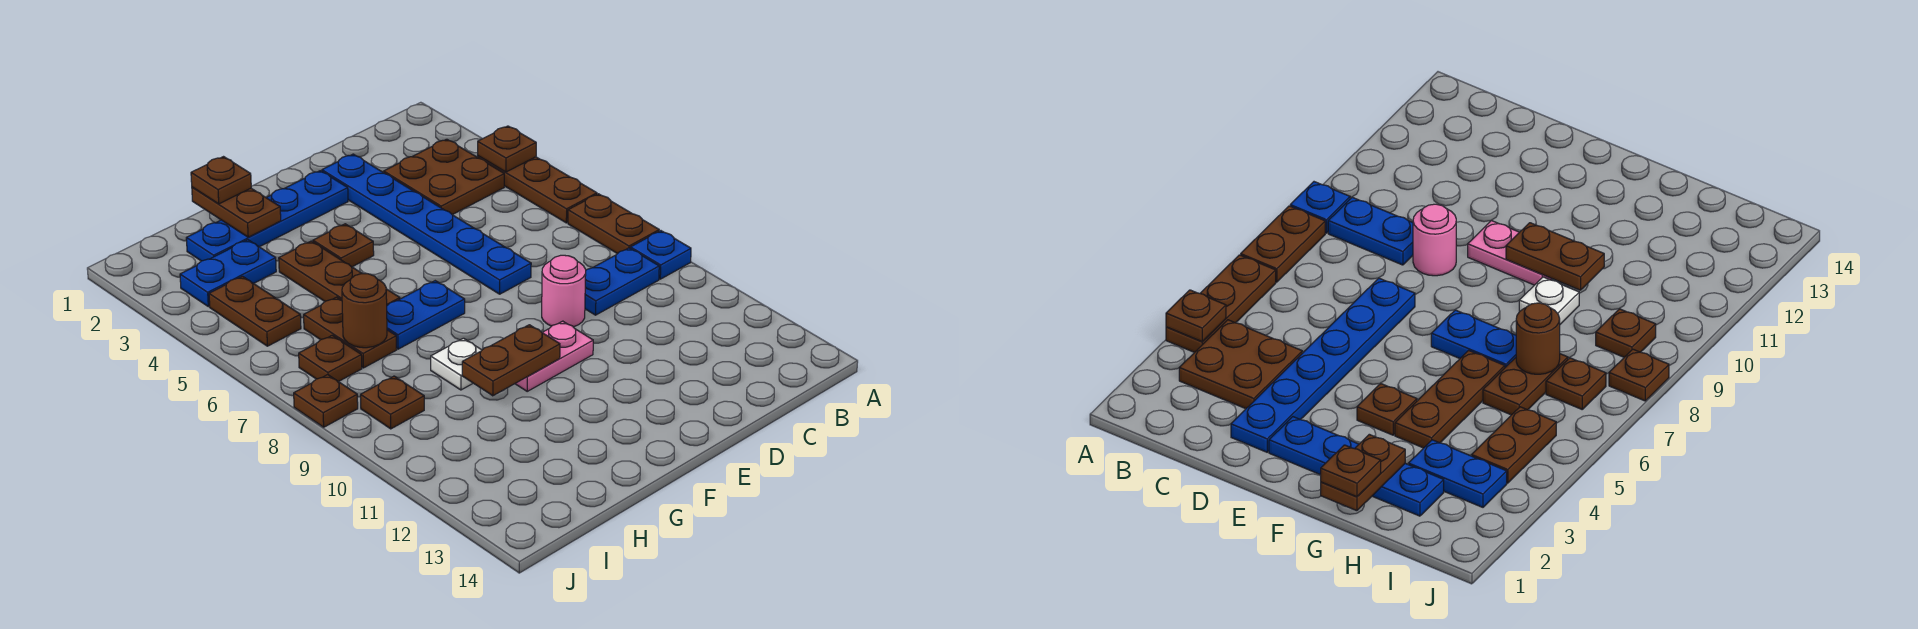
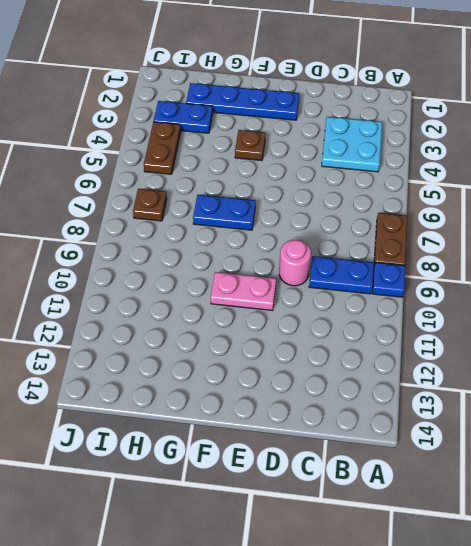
cyan plate B3:C4 level 1 -> brown plate B3:C4 level 1
none -> brown plate A4:A6 level 1
none -> blue plate D2:D7 level 1
none -> brown plate G4:G6 level 1

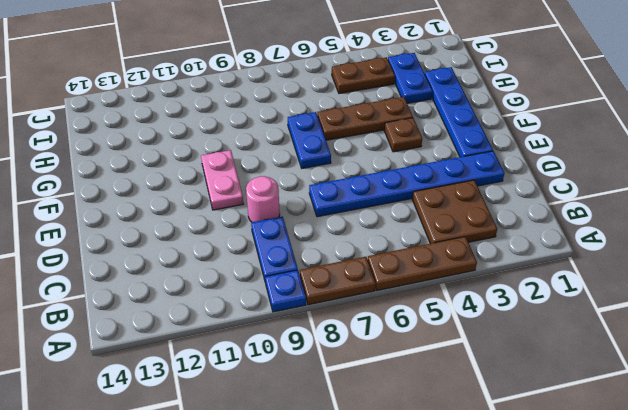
none -> white plate G9 level 1
none -> brown plate H6:H7 level 1
none -> brown plate I7 level 1

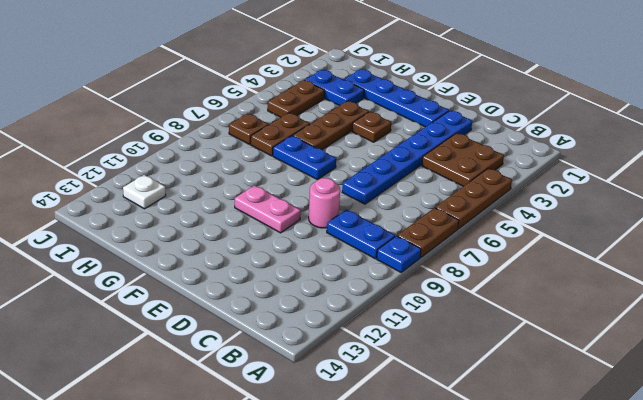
white plate I12 level 1 -> white plate G9 level 1
none -> brown plate I9 level 1
none -> brown plate J8 level 1
none -> brown plate A4 level 2

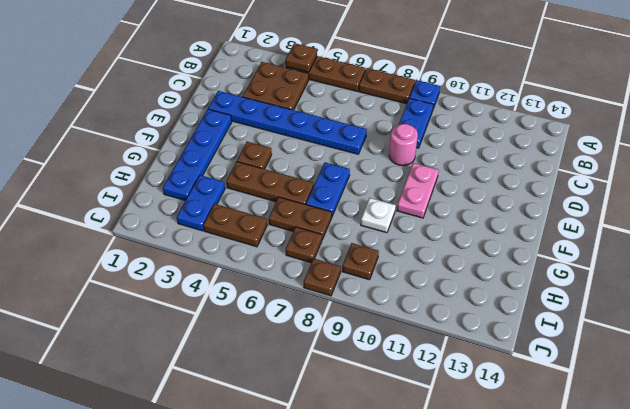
none -> brown plate F10:G10 level 2
none -> brown plate G1:G2 level 2
none -> brown round brick H7 level 2

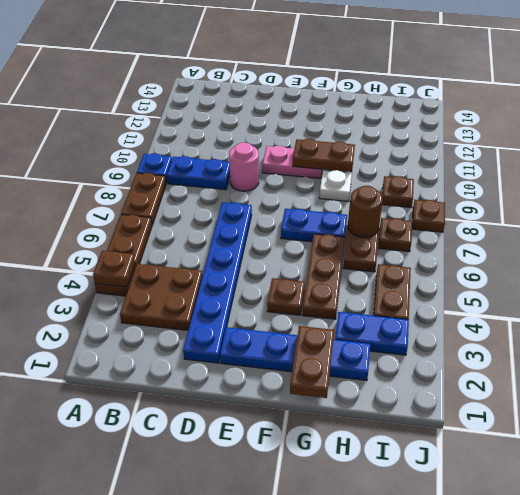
none -> brown plate G1 level 3

